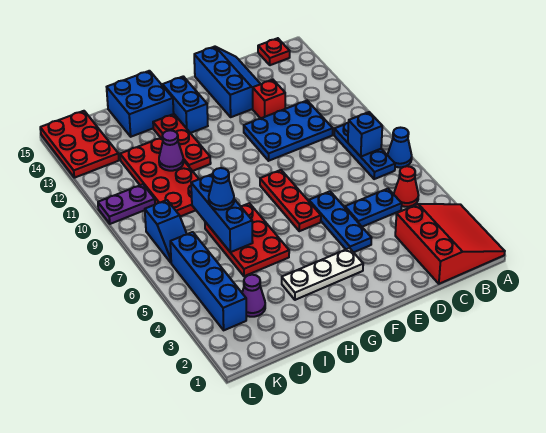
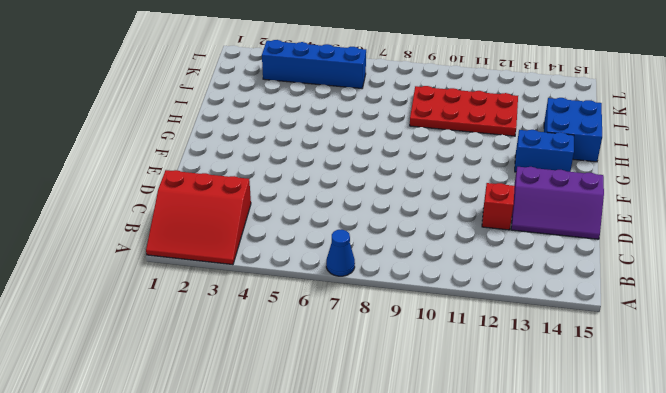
purple slope D13:E15 level 1 top E -> blue slope D13:E15 level 1 top E
none -> red cone B5 level 1
none -> blue plate B7:B9 level 1
none -> red plate B15 level 1

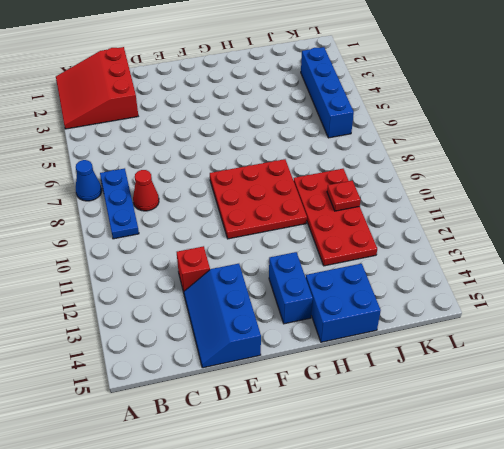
red cone C8 level 1 -> red cone B5 level 1
red plate F8:H10 level 1 -> red plate F6:F8 level 1
red plate J10 level 2 -> red plate B15 level 1
none -> blue plate C5:D5 level 1
none -> blue plate C10:E11 level 1
none -> blue plate E4:E6 level 1

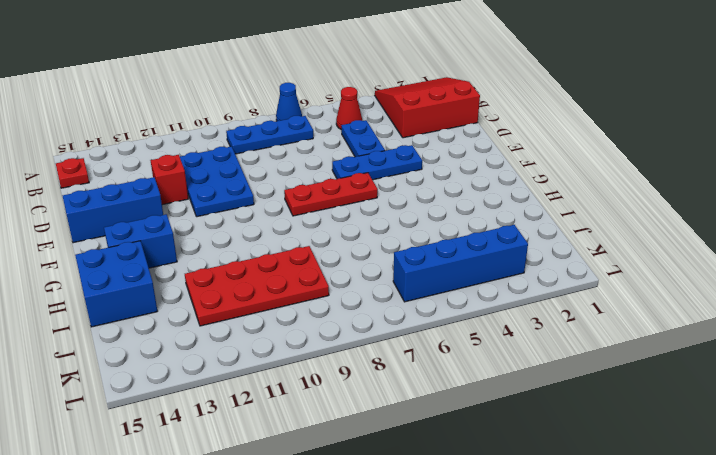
none -> white plate F3:H3 level 1
none -> red plate H5:I7 level 1
none -> red plate H11:H13 level 1

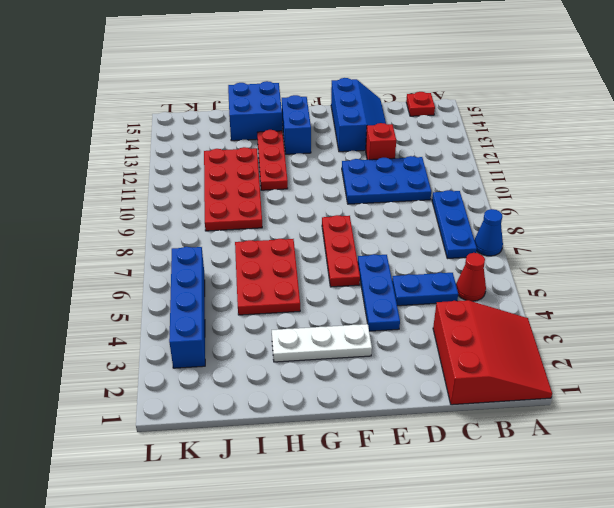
none -> purple cone J3 level 1
none -> blue slope K7:K8 level 1 top 8
none -> purple plate K10:L10 level 1

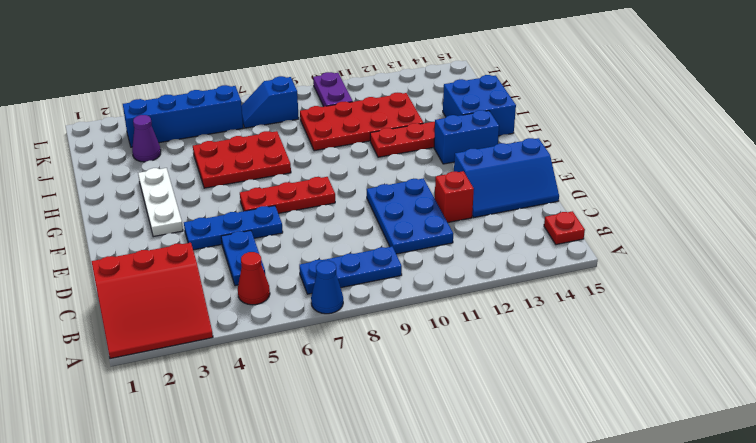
none -> red plate K13:L15 level 1
none -> blue brick B8 level 2
none -> blue brick I6:I8 level 2

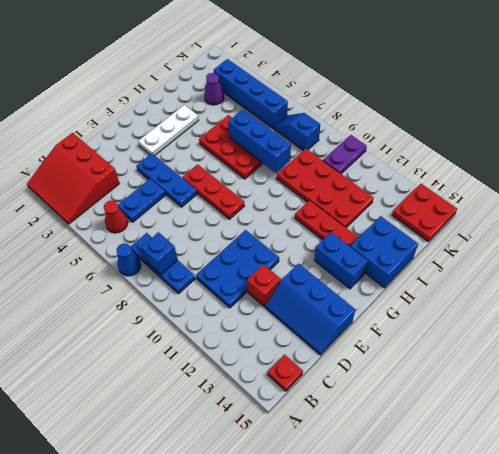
red plate K14:L15 level 1 -> red plate K13:L15 level 1
none -> purple cone I11 level 2
none -> blue cone I7 level 3

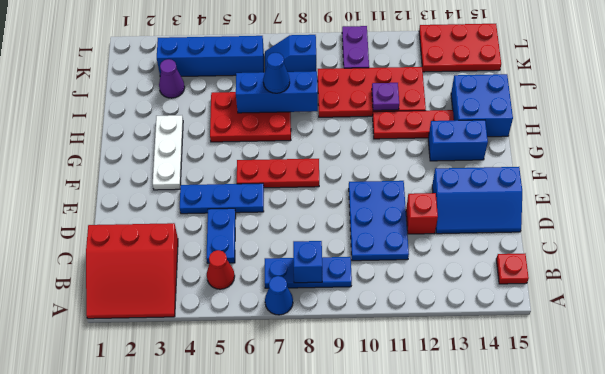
purple plate I11 level 2 -> purple cone I11 level 2

